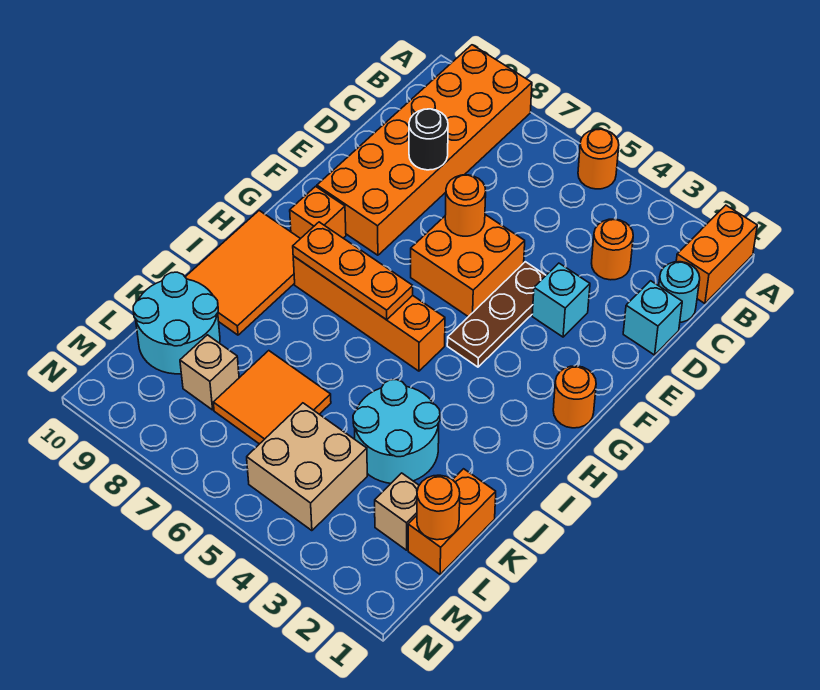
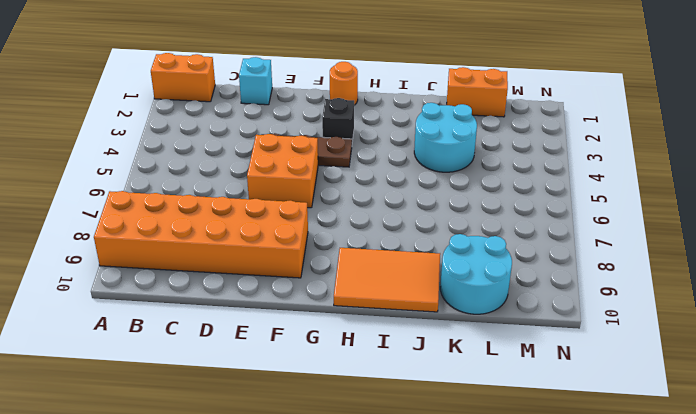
black brick G3 level 1 -> none
none -> orange round brick A5 level 1
none -> cyan round brick C1 level 1
none -> orange round brick C3 level 1

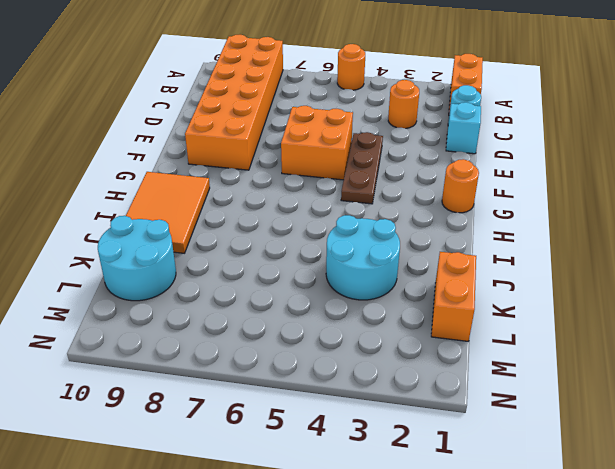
none -> cyan brick E3 level 1
none -> orange brick G9 level 1
none -> orange brick H5:H8 level 1

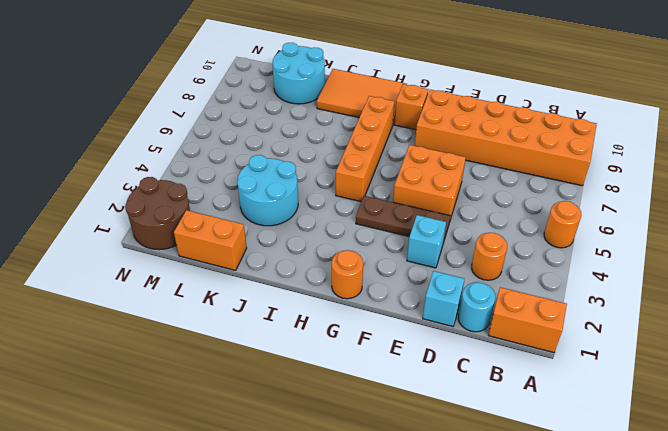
brown round brick M1:N2 level 1 -> none
none -> orange tile K6:L7 level 1
none -> tan brick L2 level 1
none -> tan brick L4:M5 level 1

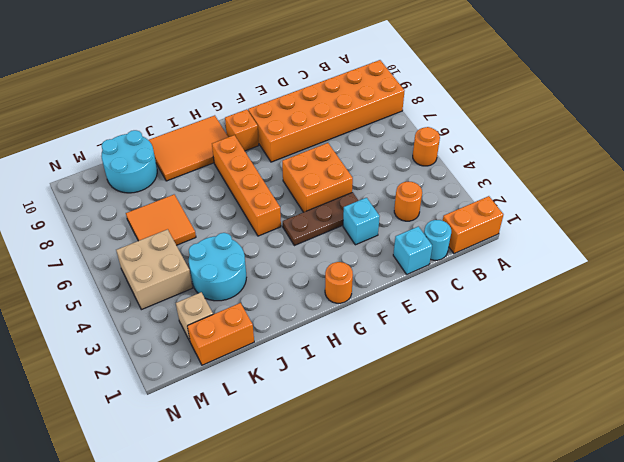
none -> tan brick L8 level 1
none -> black round brick D8 level 2
none -> orange round brick E6 level 2

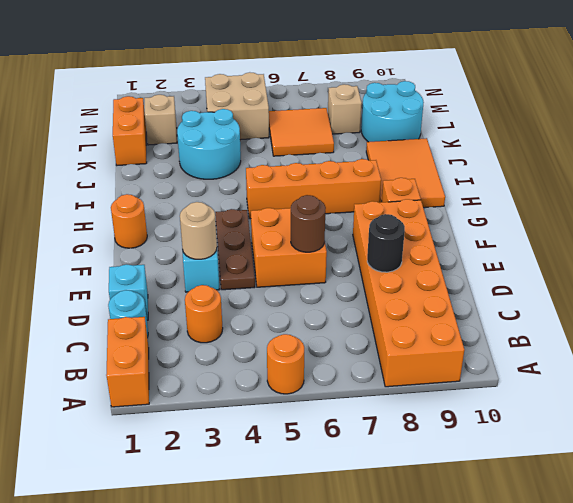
tan round brick E3 level 2 -> none
brown round brick E6 level 2 -> orange round brick E6 level 2
none -> orange plate H6:H8 level 2
none -> orange round brick L1 level 2

